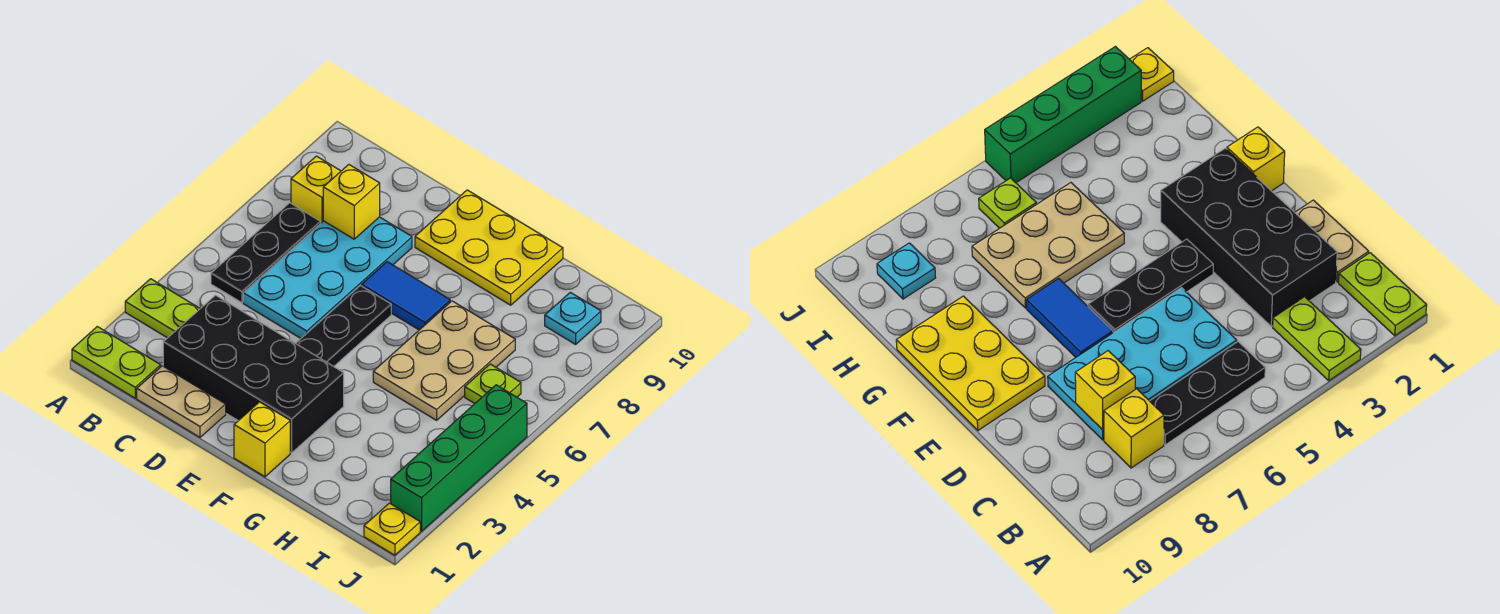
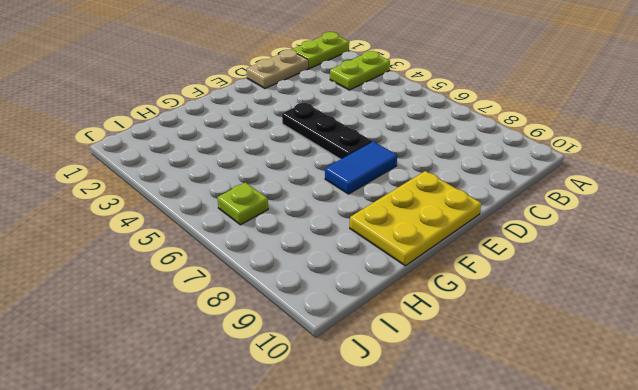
none -> black plate B5:B7 level 1
none -> yellow brick B8 level 1
none -> black brick C2:F3 level 1

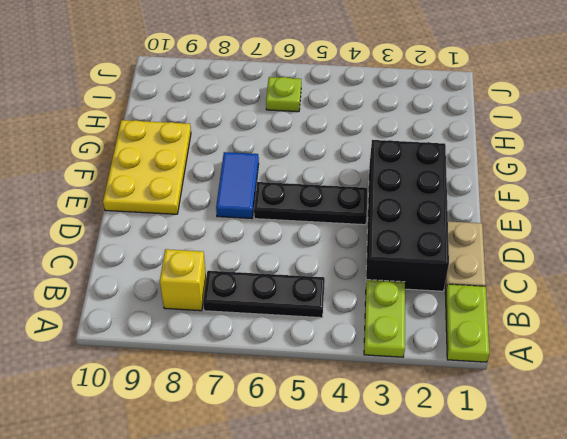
none -> cyan plate C5:D8 level 1
none -> yellow brick F1 level 1
none -> tan plate G5:H7 level 1

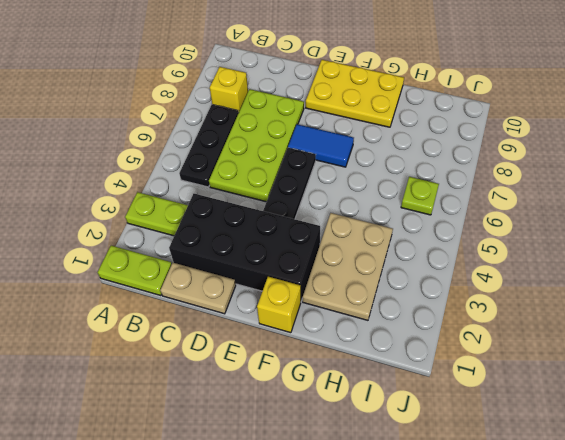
lime plate C5:D8 level 1 -> cyan plate C5:D8 level 1
tan plate G2:H4 level 1 -> tan plate G5:H7 level 1
none -> cyan plate I9 level 1
none -> yellow plate J1 level 1
none -> green brick J2:J5 level 1

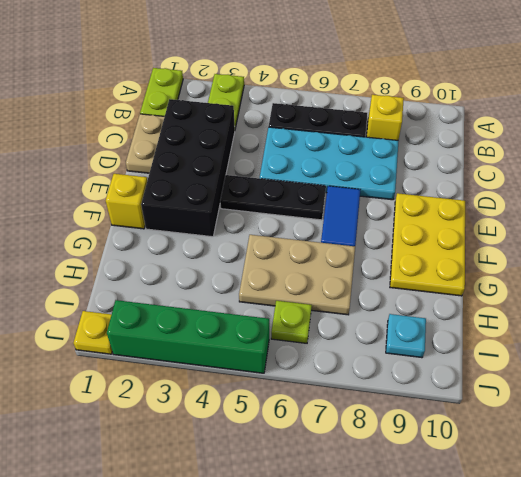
none -> yellow brick C8 level 2

